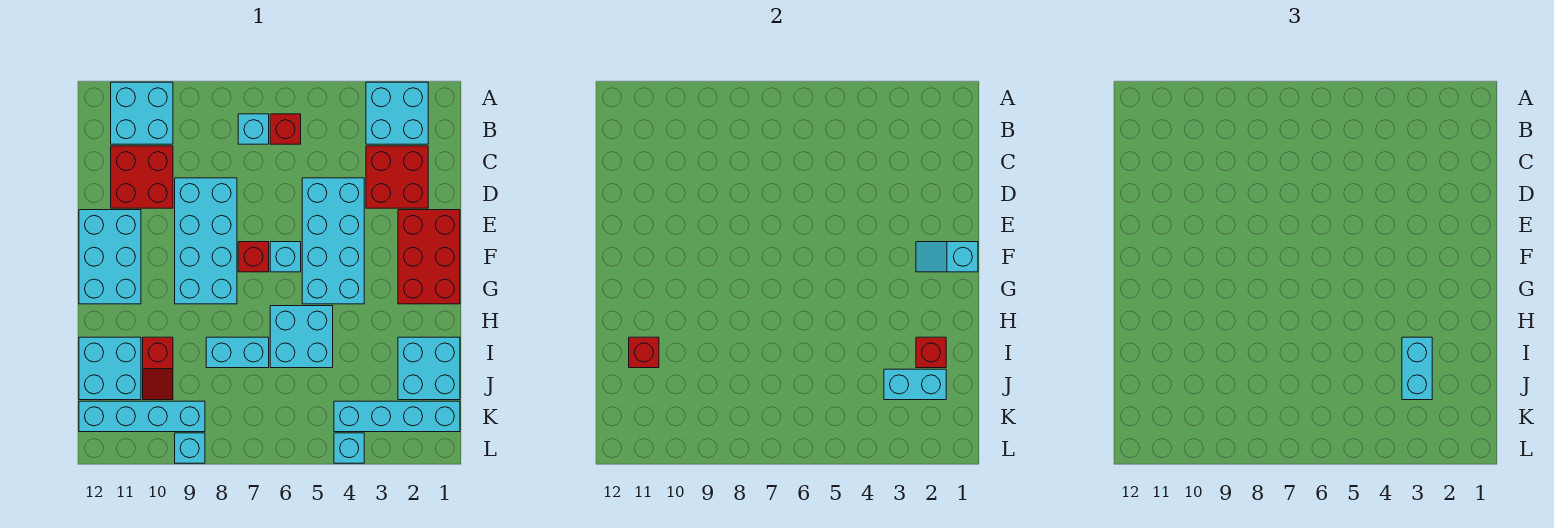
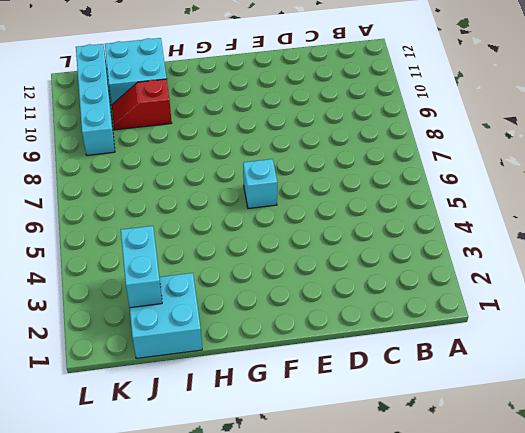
none -> cyan brick A2:B3 level 1
none -> cyan brick A10:B11 level 1
none -> red brick B6 level 1

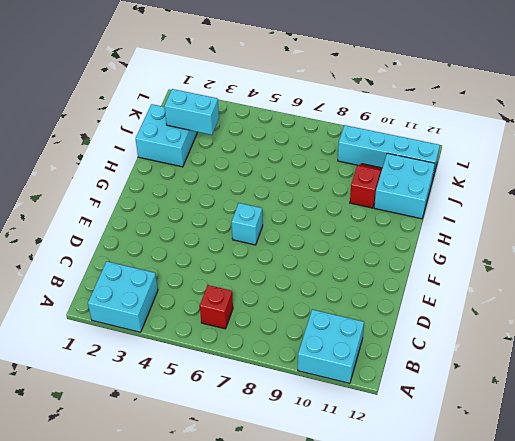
none -> cyan brick B7 level 1
none -> red brick C2:D3 level 1
none -> red brick C10:D11 level 1

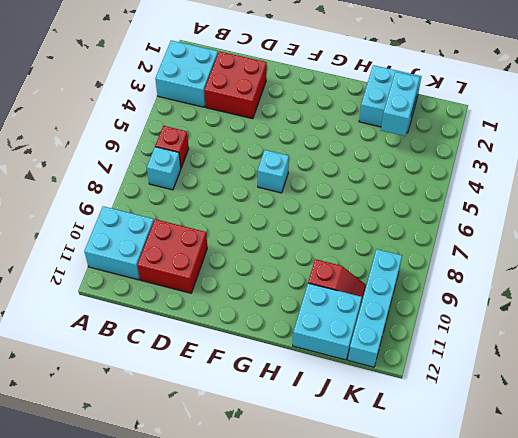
none -> cyan brick D4:G5 level 1
none -> cyan brick D8:G9 level 1
none -> red brick E1:G2 level 1

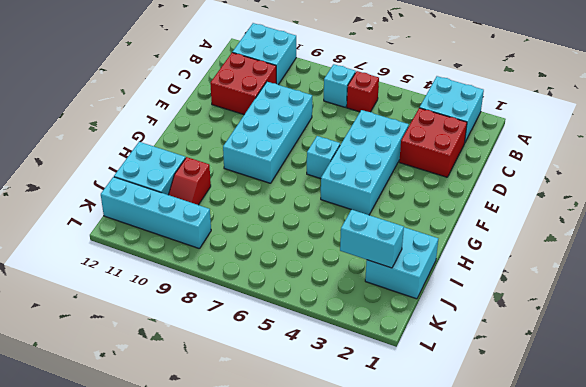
none -> red brick E1:G2 level 1
none -> cyan brick E11:G12 level 1
none -> red brick F7 level 1

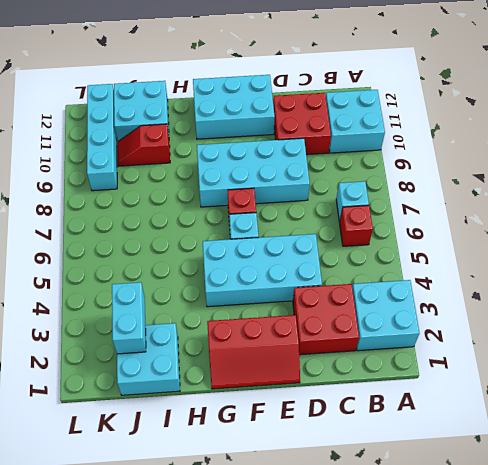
red slope E1:G2 level 1 top 2 -> red brick E1:G2 level 1
none -> cyan brick H5:I6 level 1
none -> cyan brick I7:I8 level 1
none -> cyan brick K1:K4 level 1

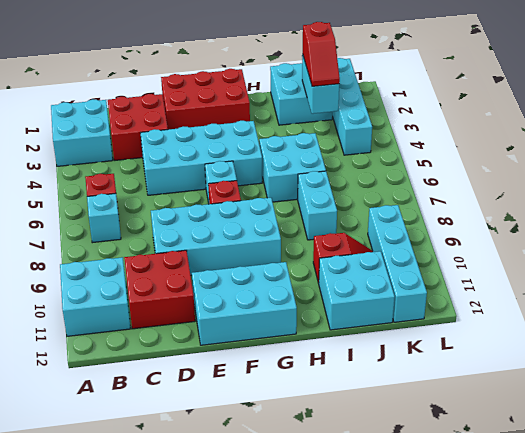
red slope J2:J3 level 3 top 2 -> cyan brick I3:J3 level 3
none -> cyan brick L4 level 1
none -> cyan brick L9 level 1
none -> cyan slope F1:F2 level 2 top 1

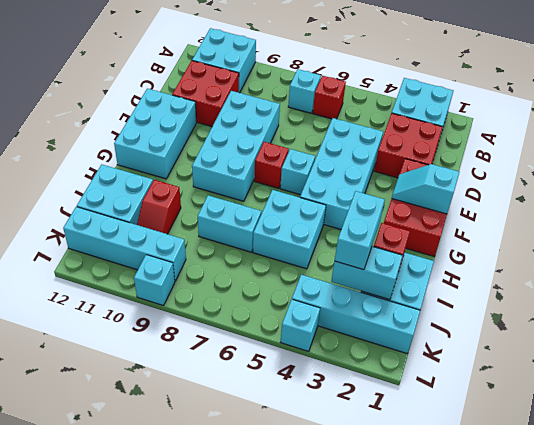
none -> red brick I11 level 2

